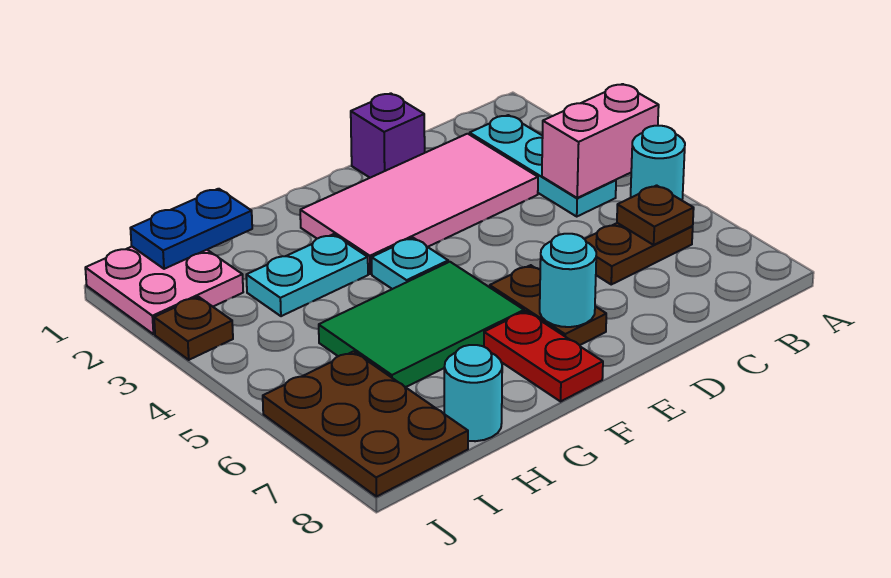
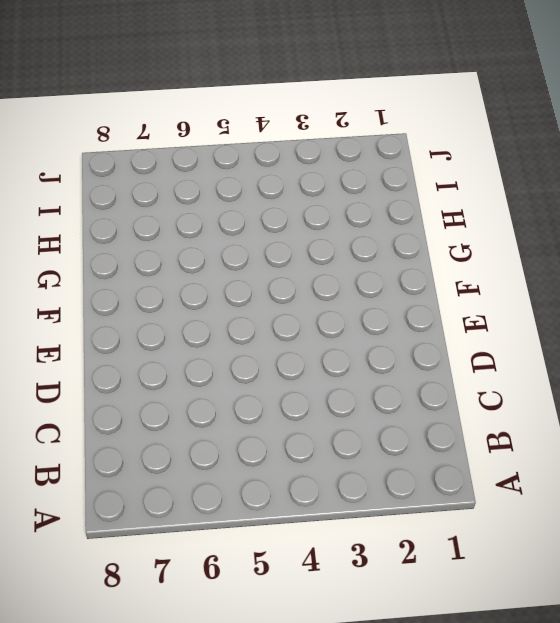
none -> cyan round brick A5 level 1
none -> cyan plate B2:B4 level 1
none -> brown plate B6:C6 level 1

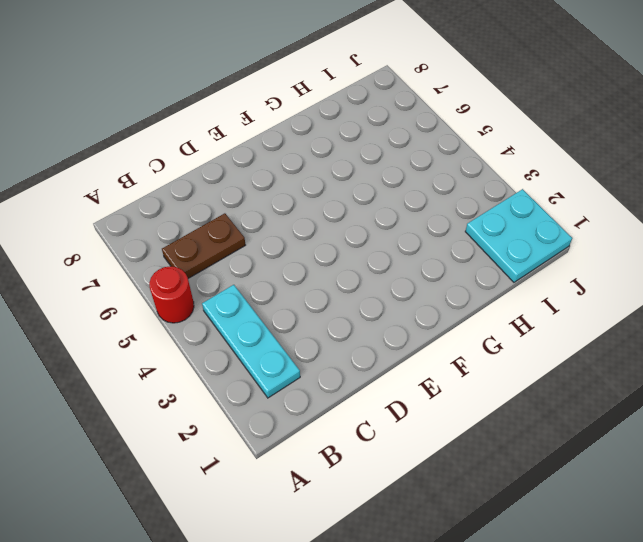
red round brick A5 level 1 -> cyan round brick A5 level 1
cyan plate I1:J2 level 1 -> pink plate I1:J2 level 1
none -> pink tile C2:F3 level 1
none -> purple brick D1 level 1
none -> brown plate E6:E7 level 1

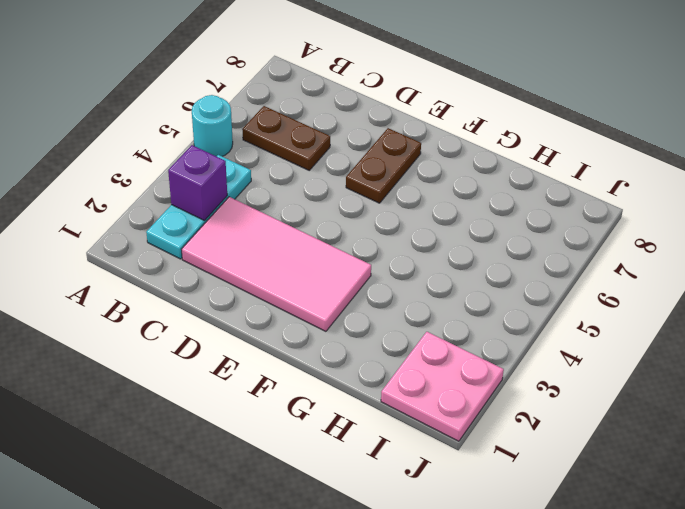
purple brick B3 level 2 -> purple brick D1 level 1
none -> cyan plate F4 level 1
none -> green tile F5:H6 level 1
none -> red plate F7:F8 level 1

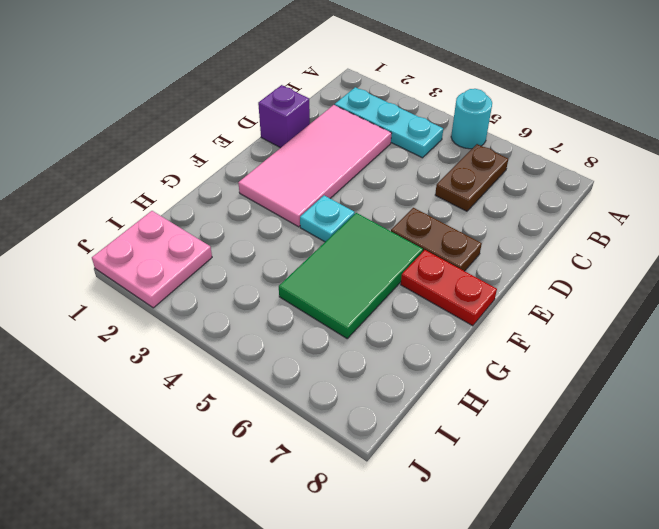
none -> cyan plate G3:H3 level 1
none -> cyan round brick H8 level 1
none -> brown plate I6:J8 level 1

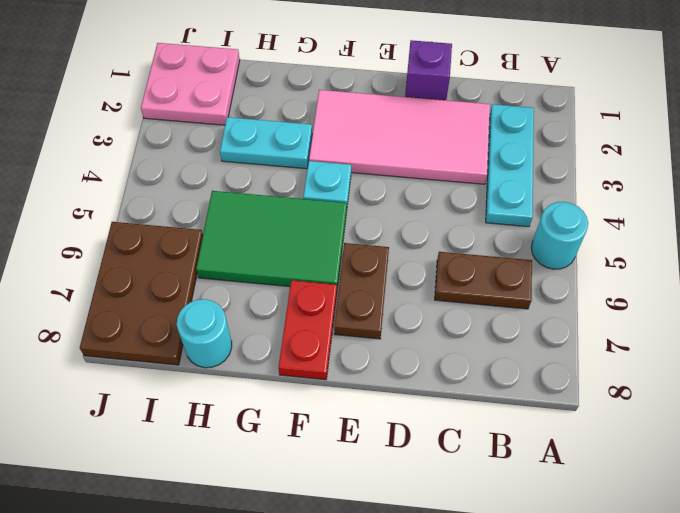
none -> brown plate J3 level 1
none -> pink brick A4:B4 level 2
none -> brown plate B6 level 2

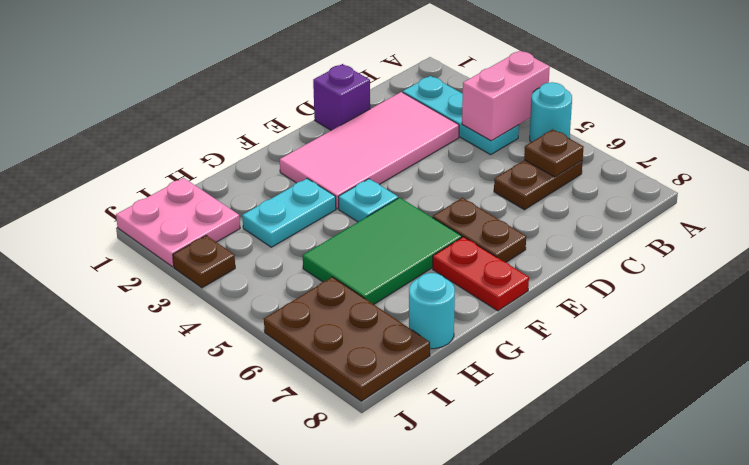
none -> cyan round brick E7 level 2
none -> blue plate H1:I1 level 2

